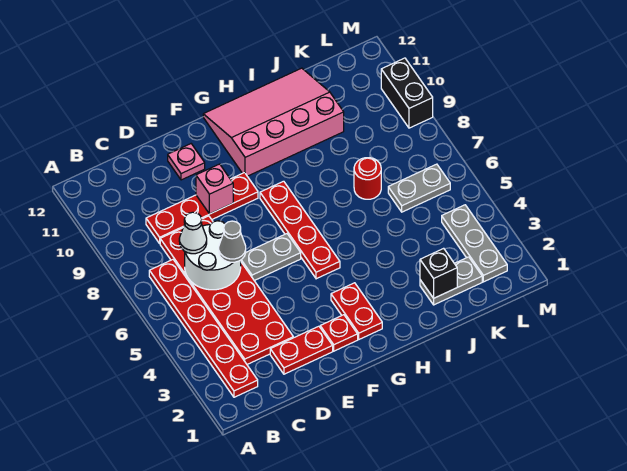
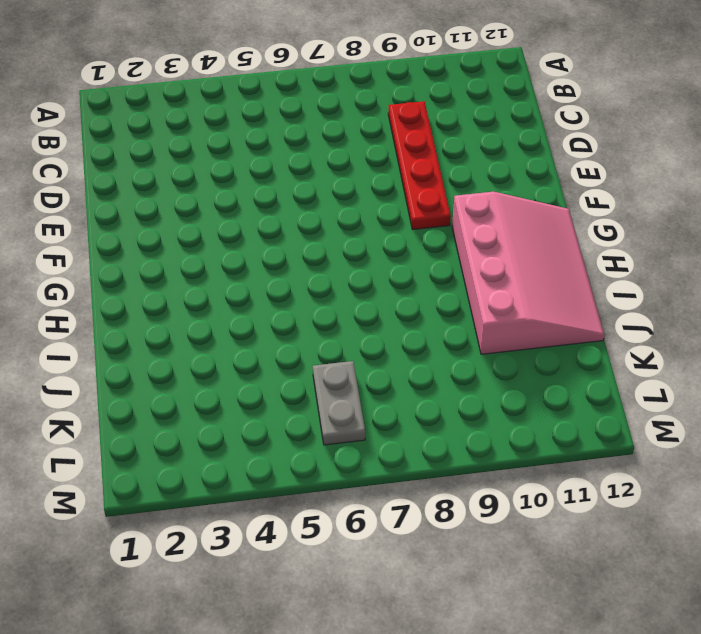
none -> red plate B2:B7 level 1
none -> red plate C3:D8 level 1
none -> red plate D2:E2 level 1

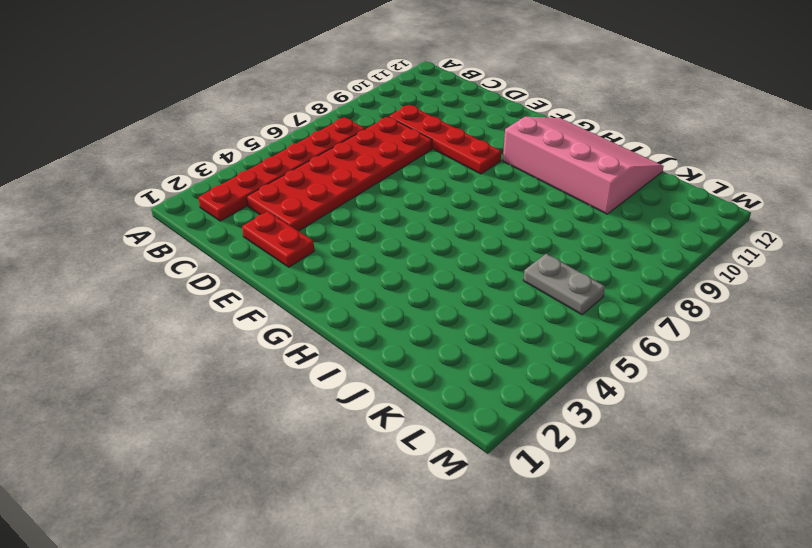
none -> grey plate E6:F6 level 1
none -> pink plate E11 level 1
none -> red plate F2 level 1

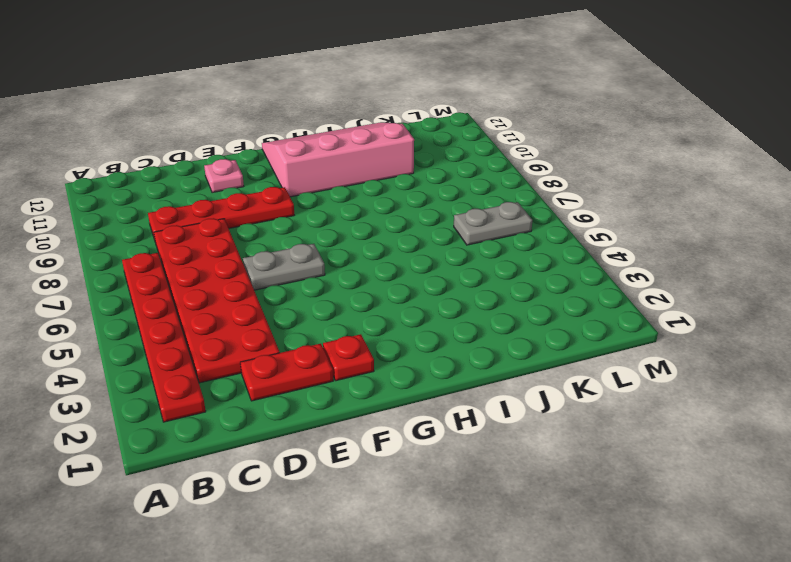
none -> red plate G2:G3 level 1
none -> red plate G5:G8 level 1
none -> grey plate J2:K2 level 1

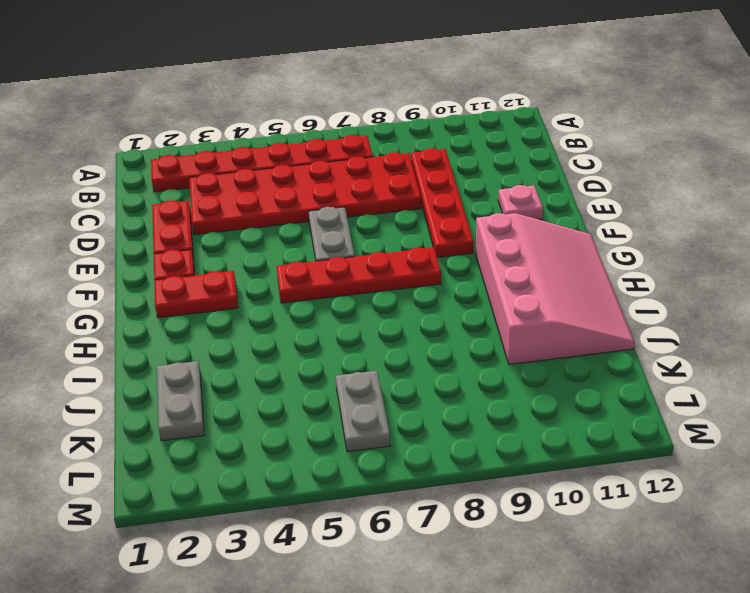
none -> red round brick J7 level 1
none -> grey plate L2:L4 level 1
none -> black brick M9:M10 level 1

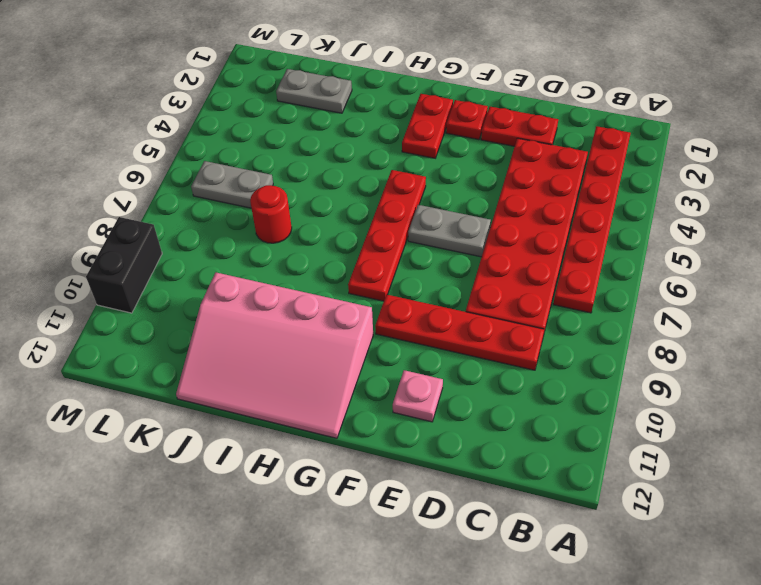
none -> grey plate L2:L4 level 1
none -> white round brick C6:D7 level 2
none -> pink brick E9 level 2

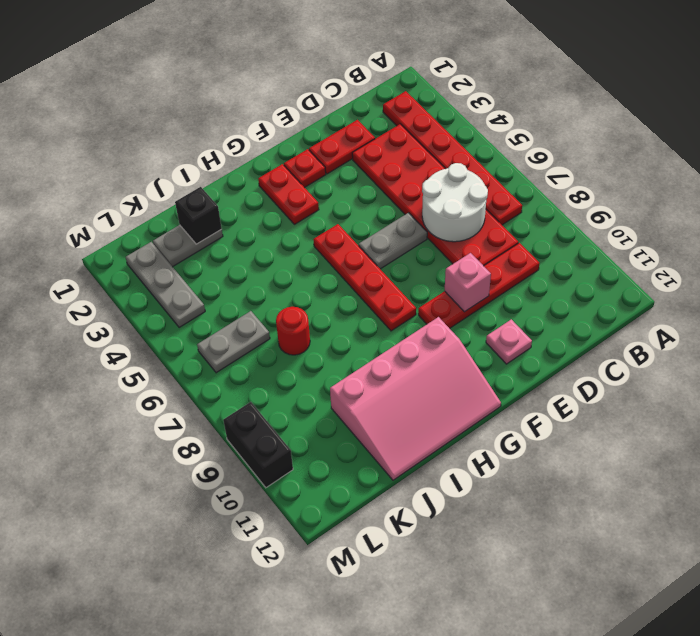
none -> white cone C7 level 3
none -> grey cone D6 level 3

